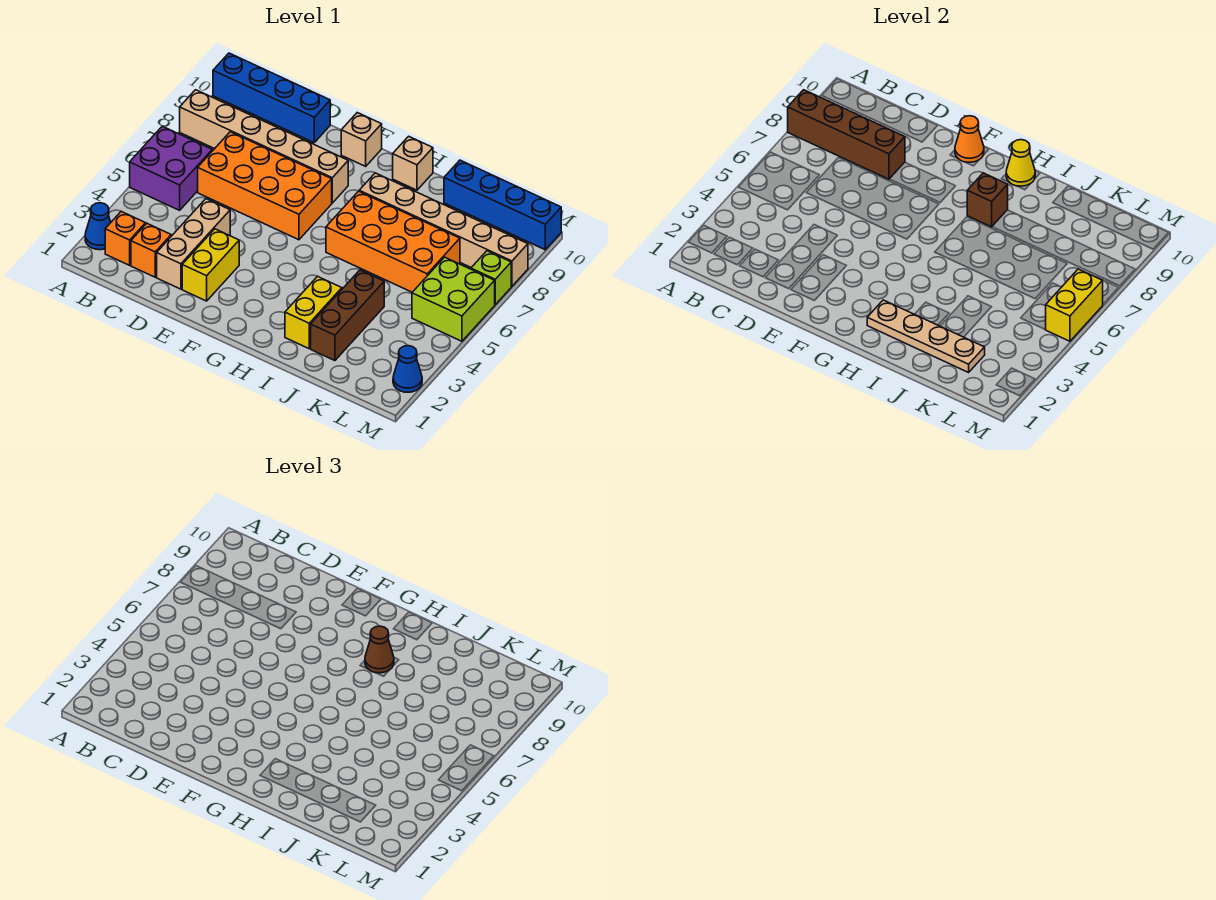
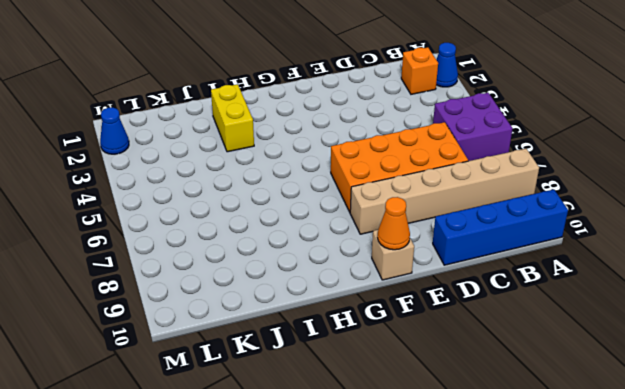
none -> orange brick C2 level 1
none -> tan brick D2:D4 level 1
none -> yellow brick E2:E3 level 1

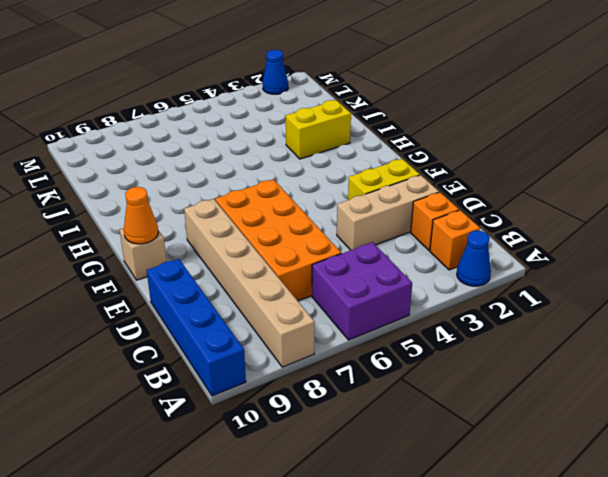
none -> orange brick H6:K7 level 1
none -> tan brick H8:M8 level 1
none -> tan brick H10 level 1

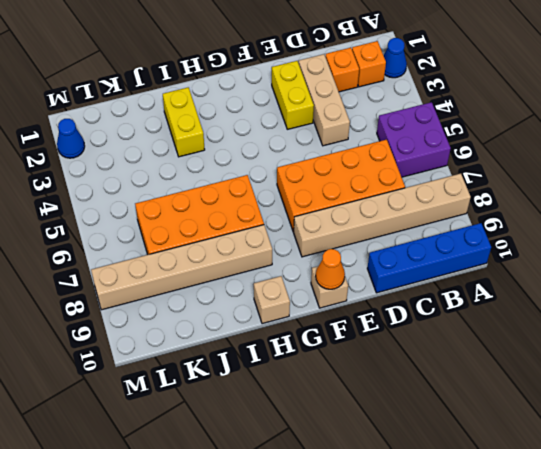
none -> brown brick J2:J4 level 1
none -> blue brick J10:M10 level 1
none -> lime brick L5:M6 level 1

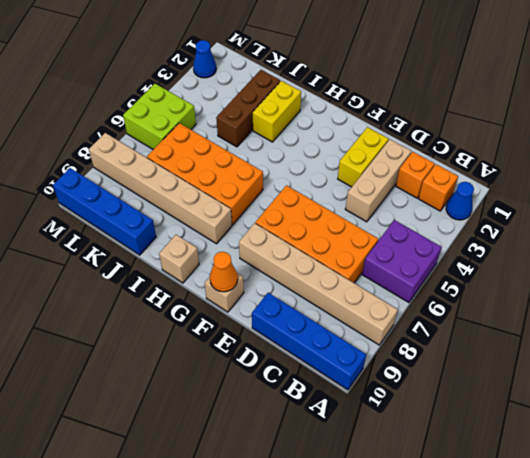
none -> lime brick M7 level 1
none -> brown brick A8:D8 level 2
none -> tan plate H2:K2 level 2

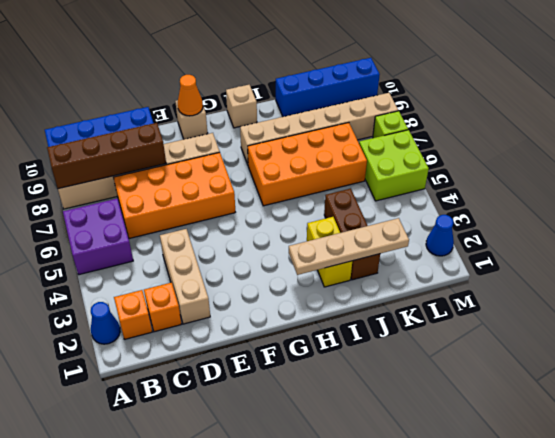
none -> yellow brick E2:E3 level 1
none -> brown brick H8 level 2
none -> yellow cone H10 level 2

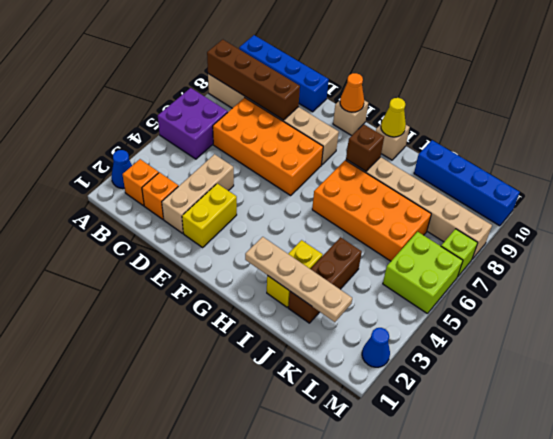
none -> yellow brick M5:M6 level 2
none -> brown cone H8 level 3

